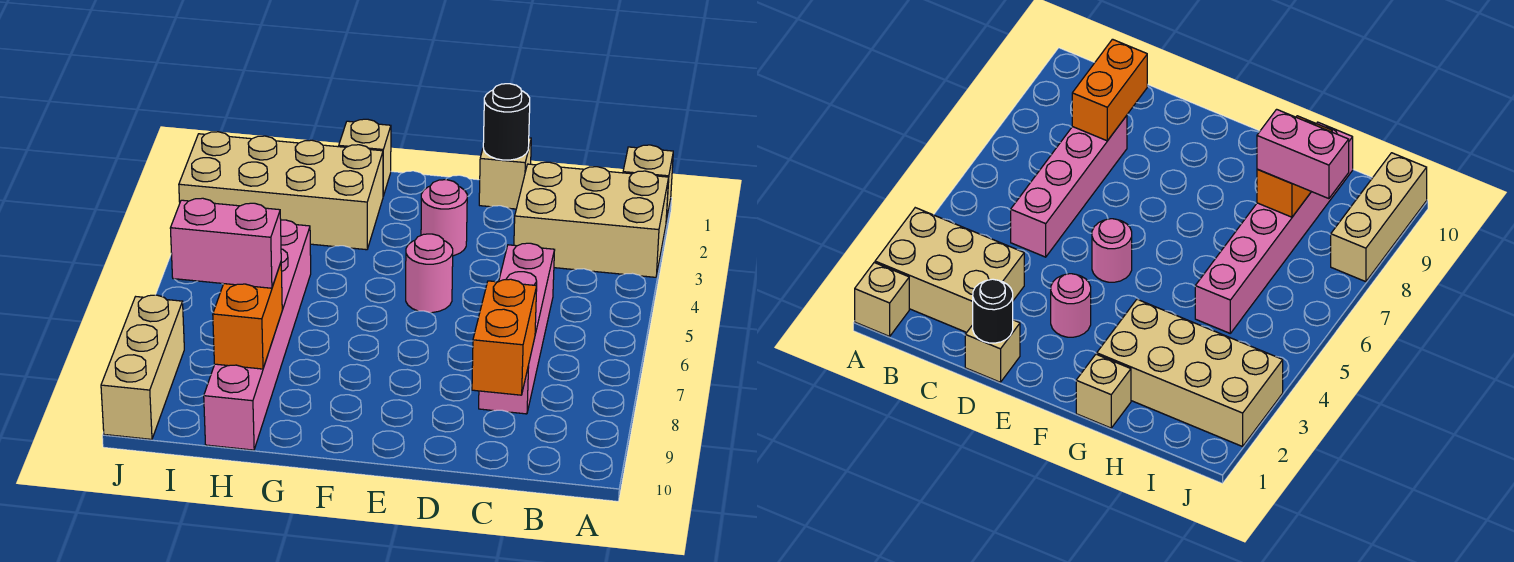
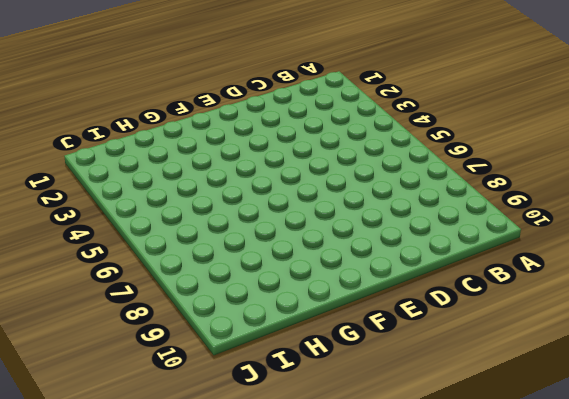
none -> tan brick A1 level 1
none -> tan brick A2:C3 level 1
none -> pink brick C5:C8 level 1

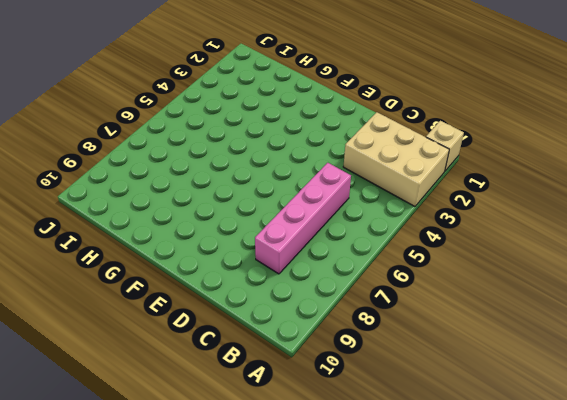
none -> tan brick D1 level 1
none -> pink round brick E3 level 1
none -> pink round brick E5 level 1

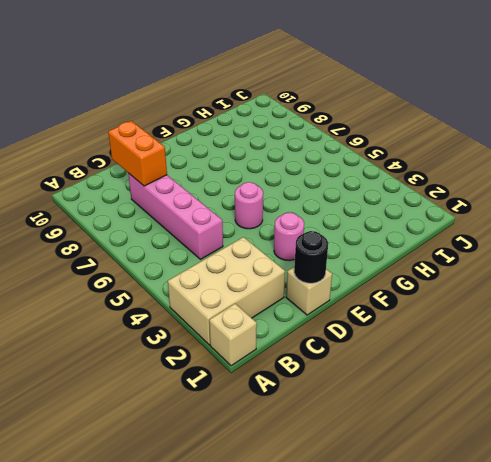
none -> tan brick G1 level 1
none -> tan brick G2:J3 level 1
none -> pink brick H5:H10 level 1

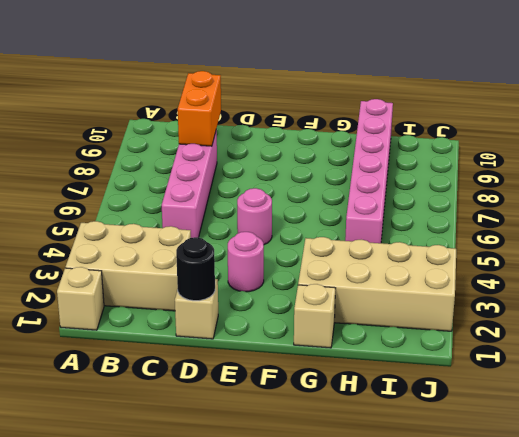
none -> tan brick J8:J10 level 1
none -> orange brick H8:H9 level 2
none -> pink brick H8:I8 level 3

